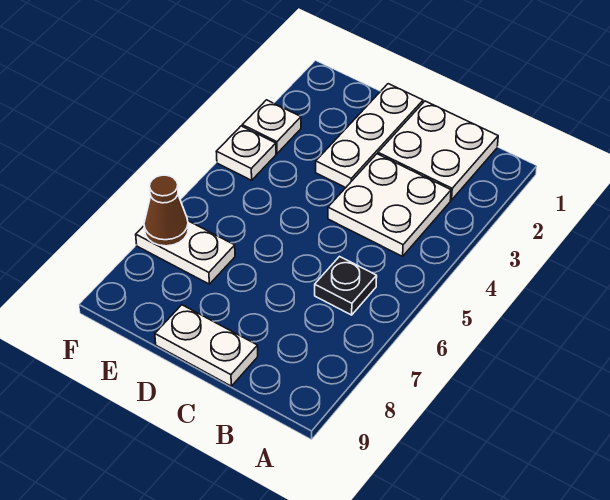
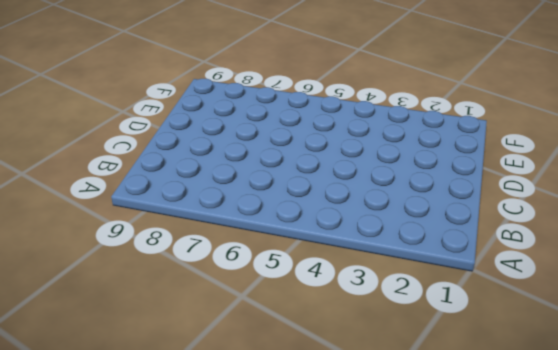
none -> white plate B1:C2 level 1
none -> white plate B3:C4 level 1

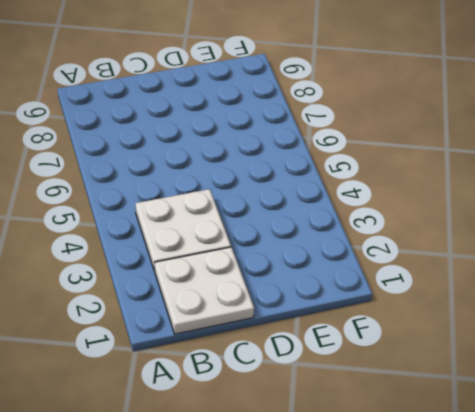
none -> black plate B6 level 1
none -> white plate C9:D9 level 1

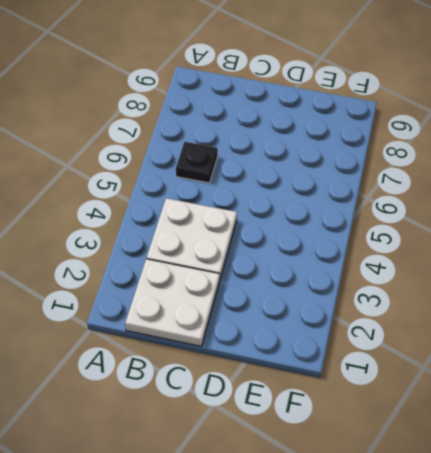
none -> white plate C9:D9 level 1
none -> white plate D1:D3 level 1

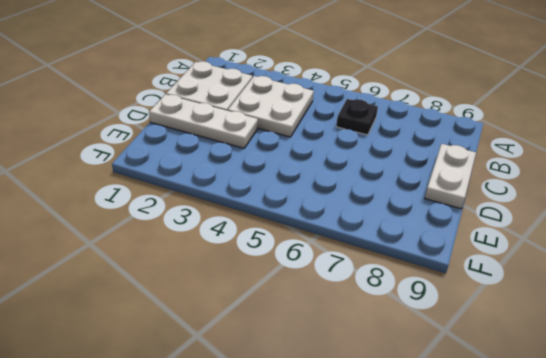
none -> white plate E7:F7 level 1
none -> white plate F3 level 1

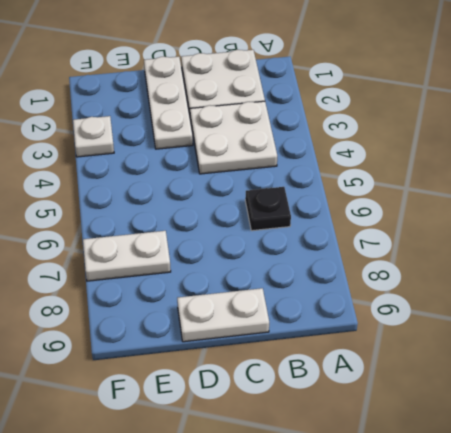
none -> white plate F4 level 1
none -> brown cone F7 level 2

